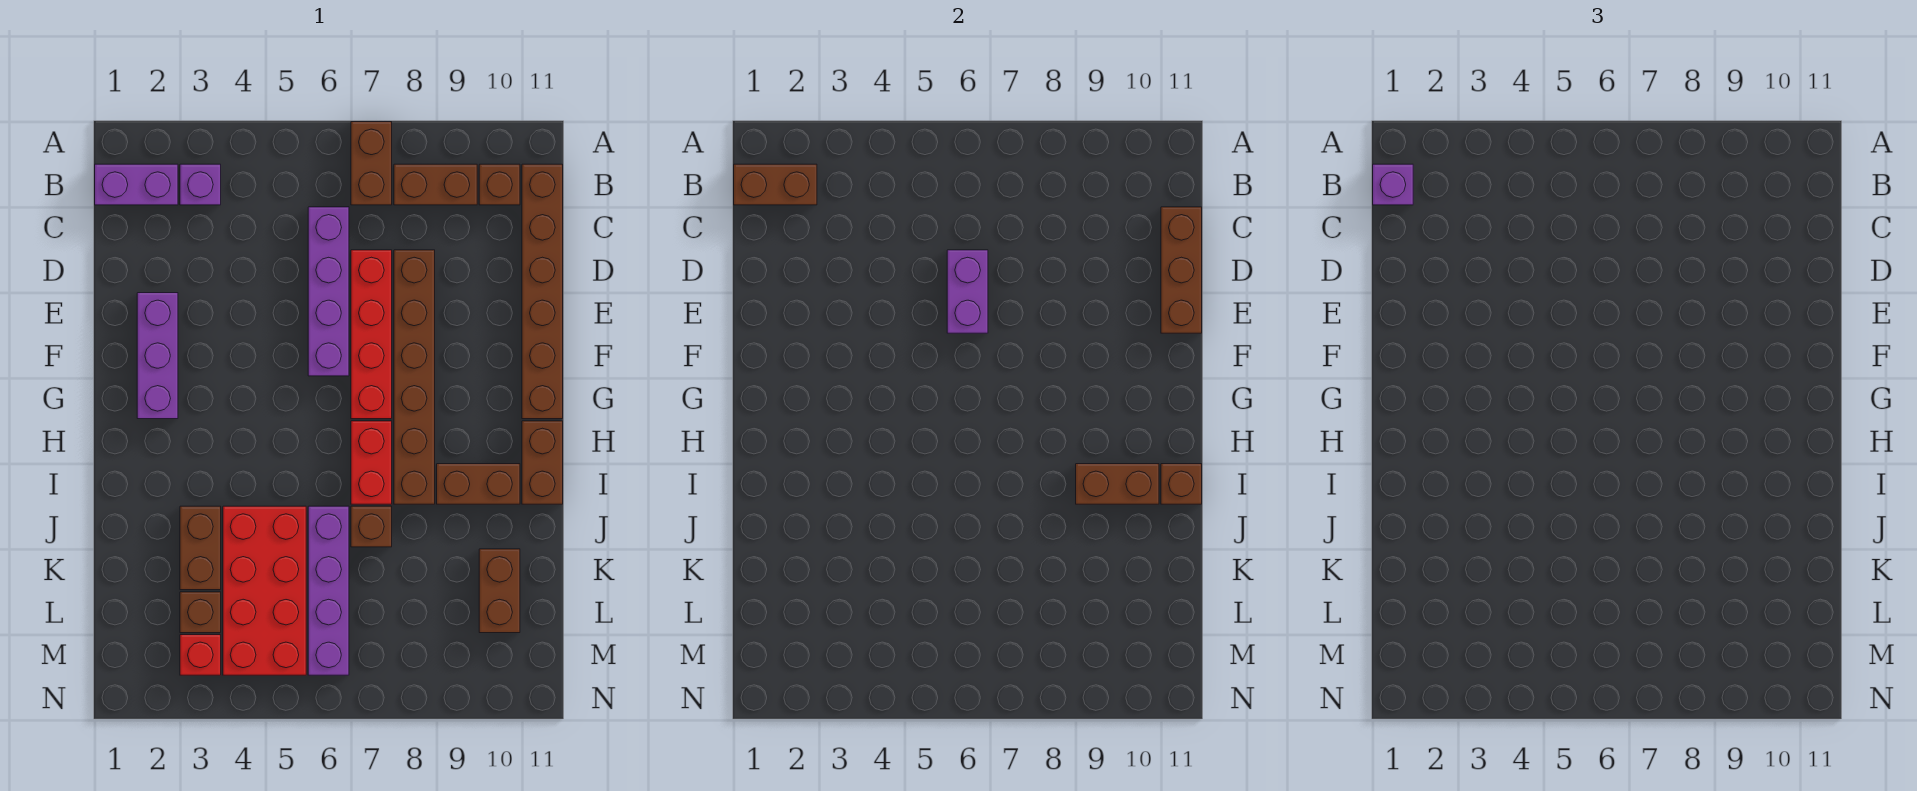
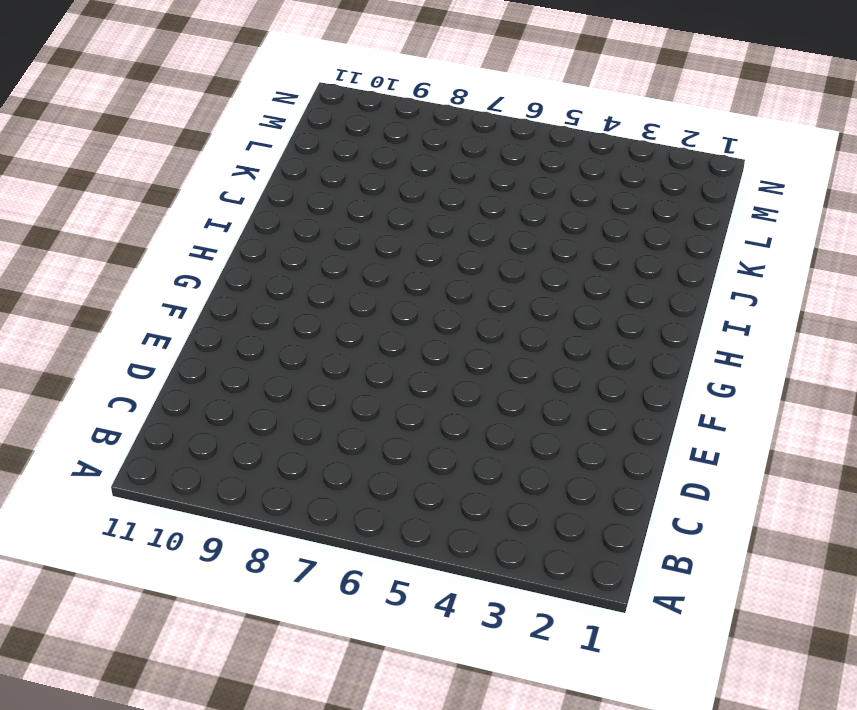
none -> brown brick A7:B7 level 1
none -> purple brick B1:B2 level 1
none -> purple brick B3 level 1

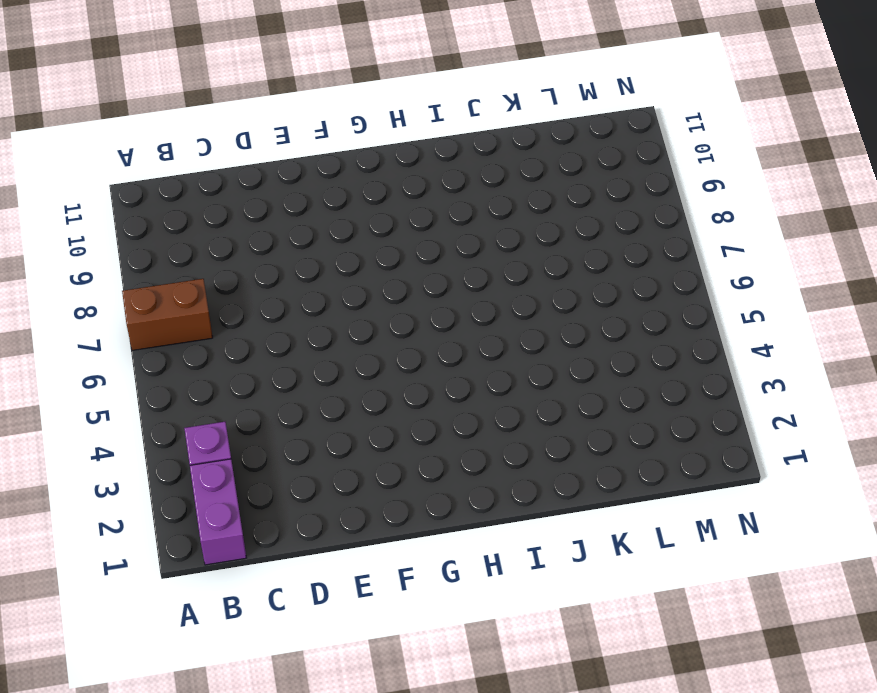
none -> brown brick B8:B9 level 1
none -> brown brick B10 level 1
none -> brown brick B11:G11 level 1

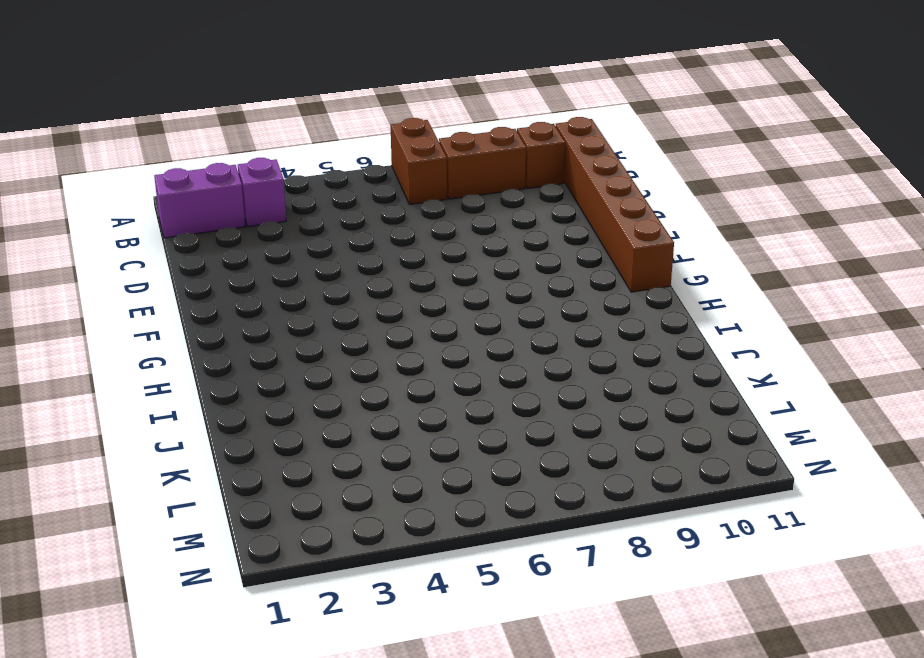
none -> purple brick C6:F6 level 1
none -> red brick D7:G7 level 1
none -> brown brick D8:I8 level 1

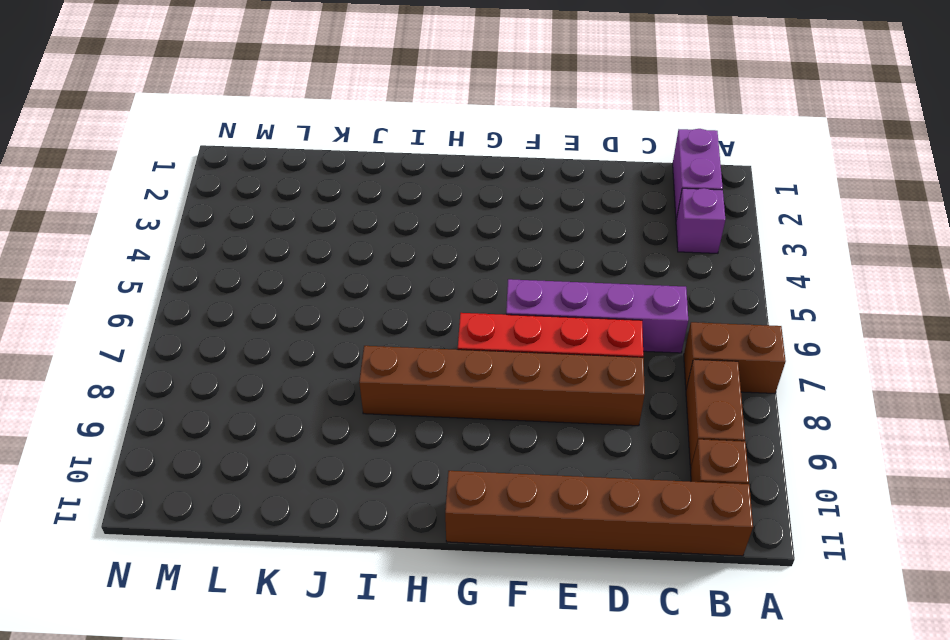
none -> purple brick E2:G2 level 1
none -> red brick H7:I7 level 1
none -> brown brick H11:I11 level 1

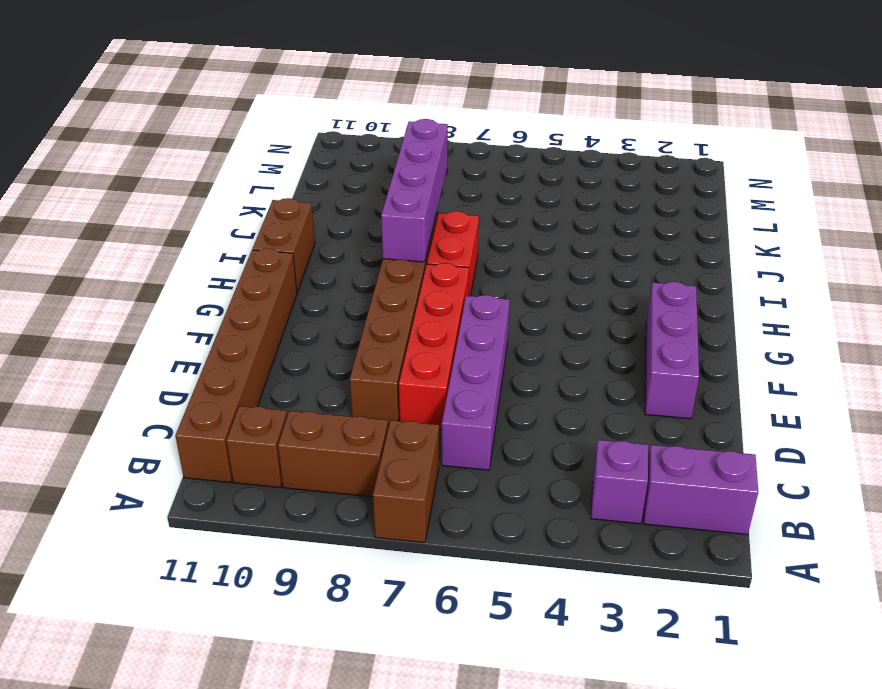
purple brick H8:K8 level 2 -> purple brick J6:M6 level 1
none -> brown brick I9:I10 level 1
none -> brown brick J3:K3 level 1
none -> red brick J4:M5 level 1

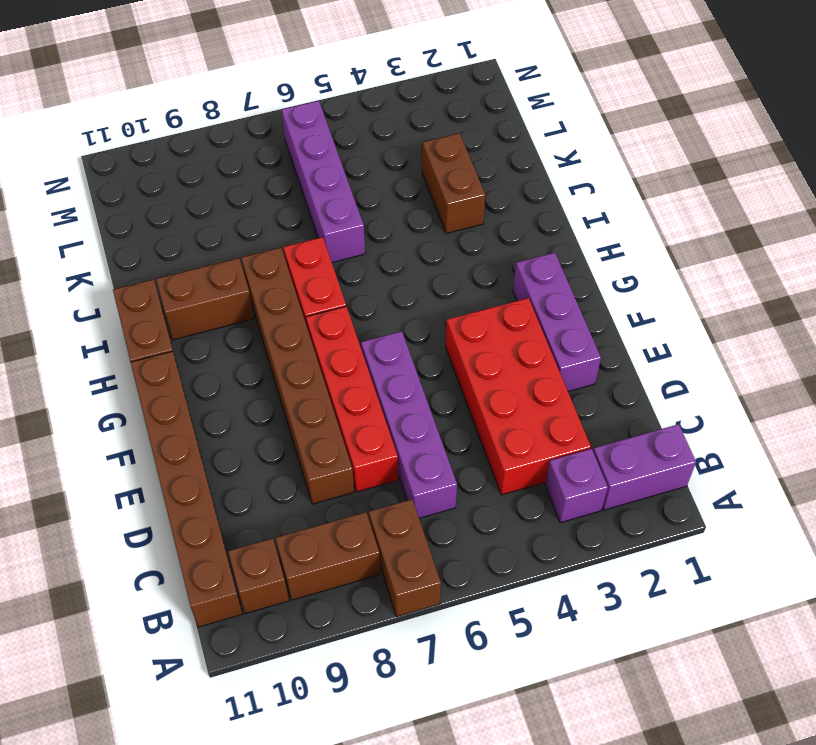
red brick C3:F4 level 1 -> red brick J4:M5 level 1
none -> brown brick J7 level 1
none -> brown brick K10:L10 level 1
none -> brown brick L3 level 1

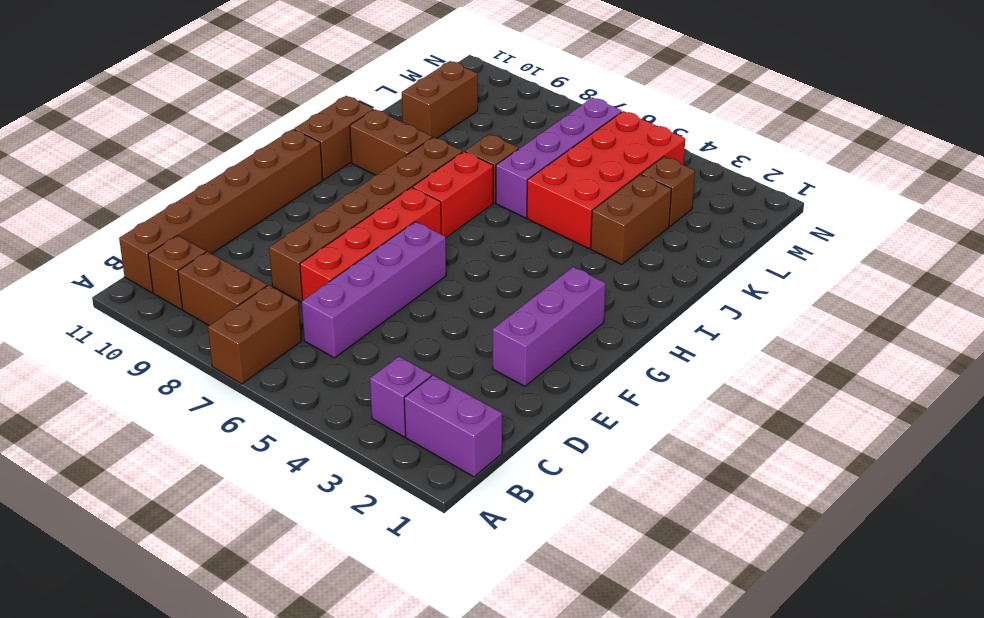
none -> red brick M3 level 1
none -> brown brick B1:B2 level 2
none -> brown brick C11:E11 level 2

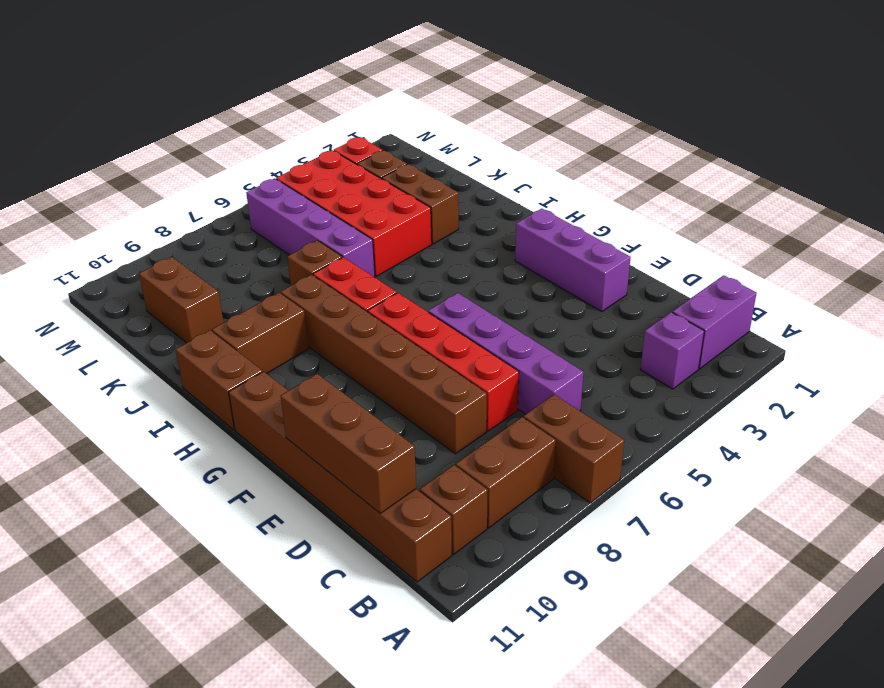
none -> brown brick B1:B2 level 2
none -> purple brick D6:E6 level 2
none -> brown brick I9:I10 level 2

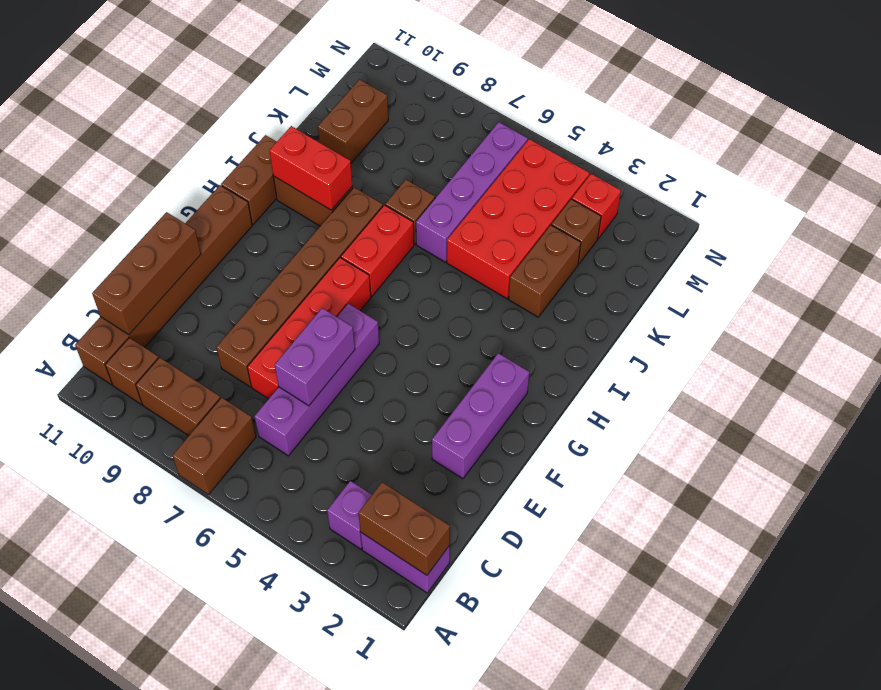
red brick I9:I10 level 2 -> brown brick I9:I10 level 2
none -> brown brick I11 level 2
none -> purple brick B1 level 3

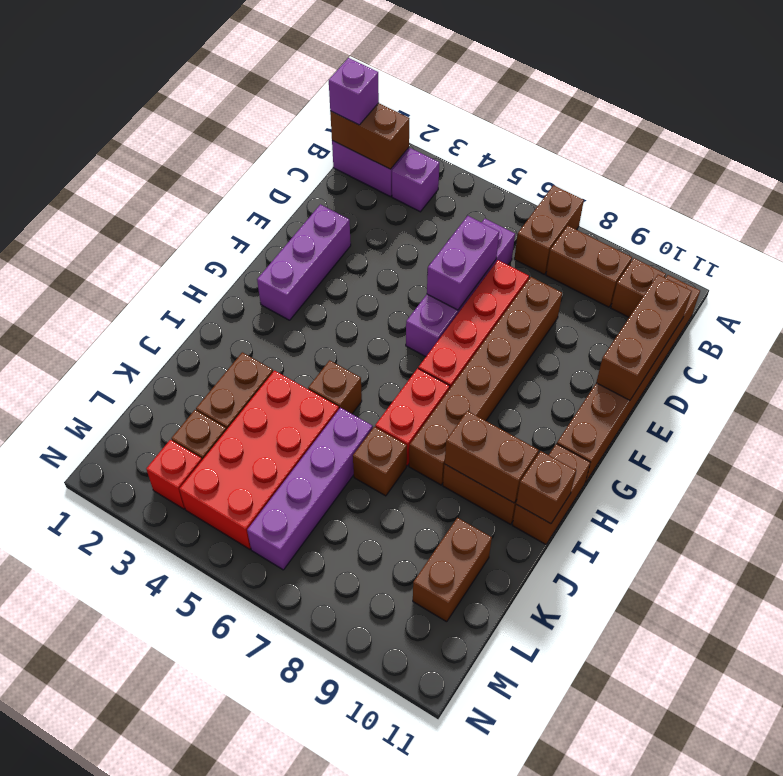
brown brick I5 level 1 -> none

